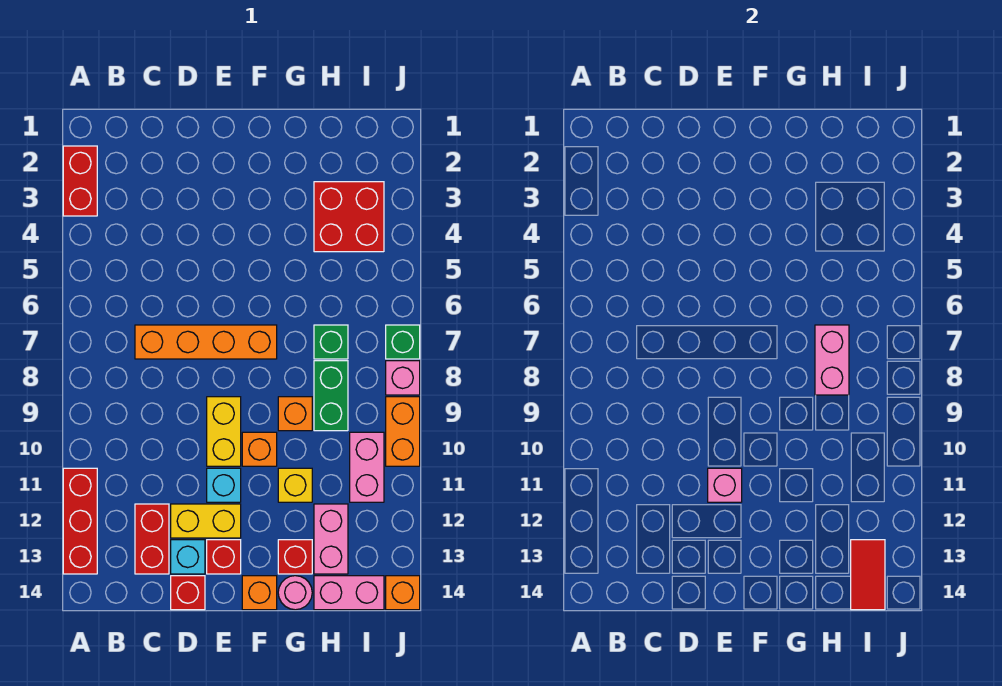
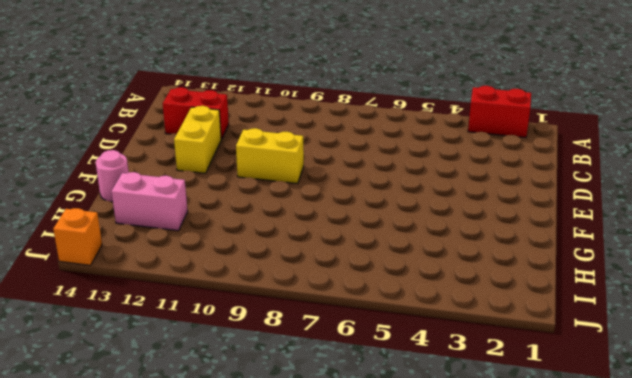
none -> red brick A11:A13 level 1
none -> orange brick C7:F7 level 1
none -> cyan brick D13 level 1

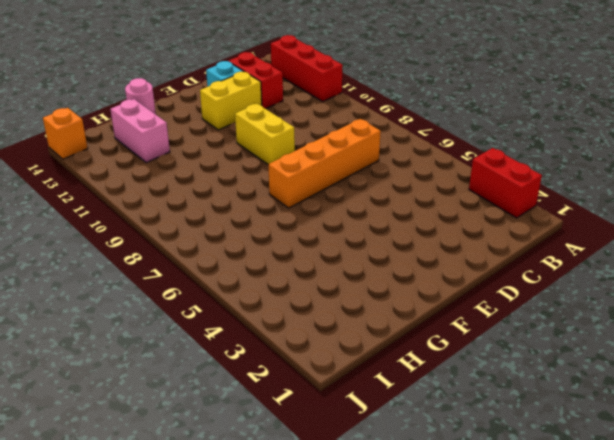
none -> red brick D14 level 1
none -> cyan brick E11 level 1
none -> red brick E13 level 1

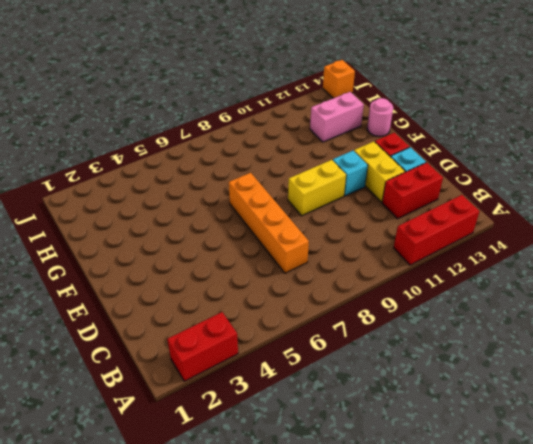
none -> red brick D14 level 1
none -> orange brick F10 level 1
none -> orange brick F14 level 1

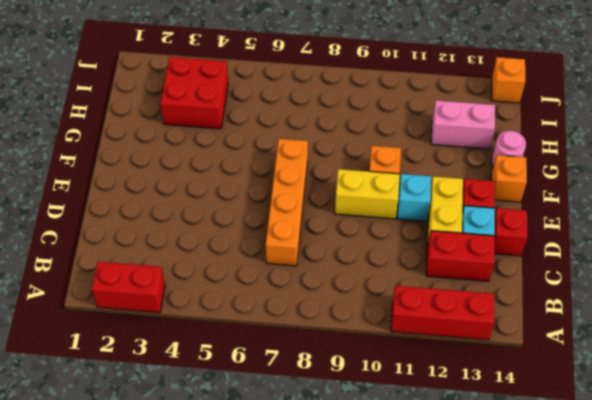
none -> orange brick G9 level 1
none -> yellow brick G11 level 1
none -> red brick G13 level 1

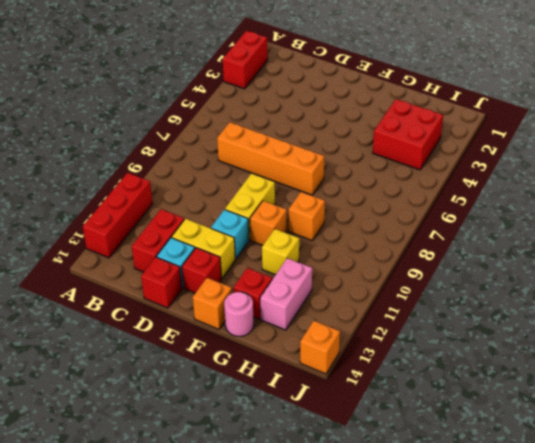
none -> green brick H7 level 1
none -> green brick H8:H9 level 1
none -> pink brick H14:I14 level 1

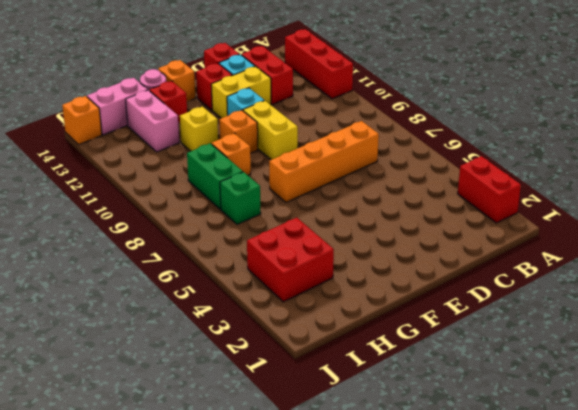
none -> pink brick I10:I11 level 1
none -> green brick J7 level 1
none -> pink brick J8 level 1

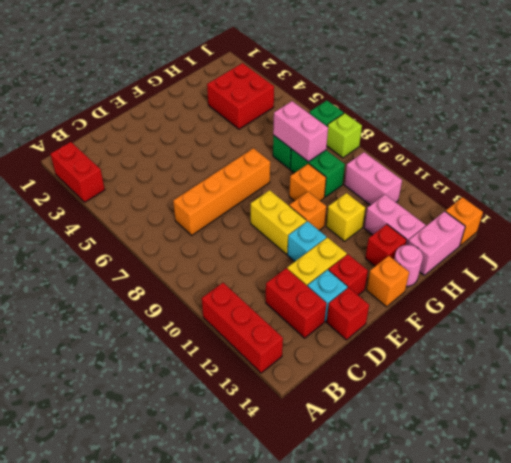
lime brick J8 level 1 -> pink brick J8 level 1
none -> orange brick J9:J10 level 1
none -> pink brick E11 level 2
none -> red tile I13:I14 level 2

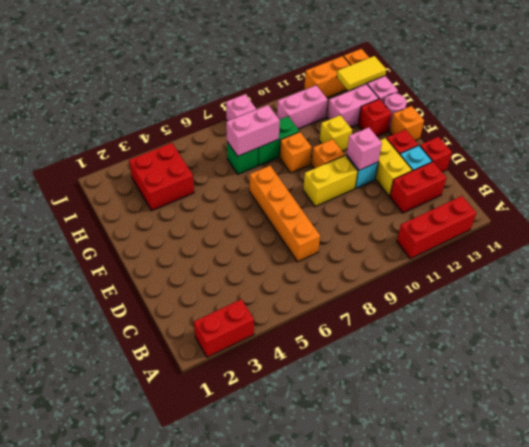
yellow tile I13:I14 level 2 -> red tile I13:I14 level 2
orange brick J12:J13 level 1 -> orange brick J9:J10 level 1
none -> green brick J7 level 1

